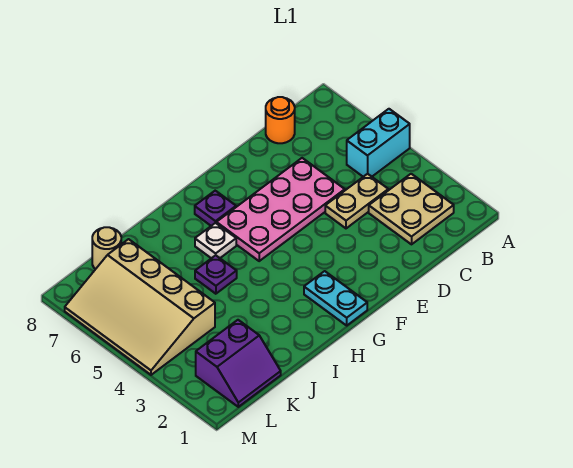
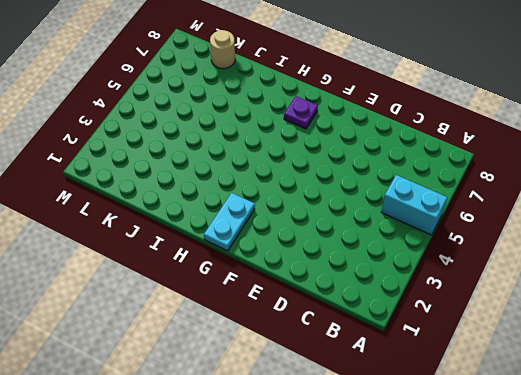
none -> tan plate B2:C3 level 1
none -> tan plate C4:D4 level 1
none -> orange round brick C8 level 1

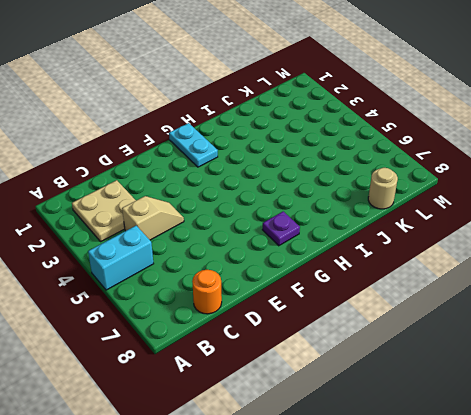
tan slope C4:D4 level 1 top C -> tan plate C4:D4 level 1
none -> pink plate D5:G6 level 1
none -> white plate H6 level 1
none -> purple plate I5 level 1

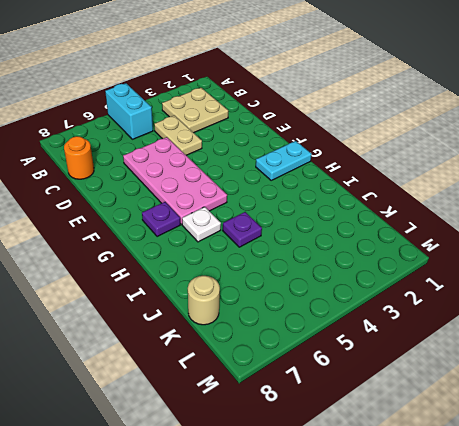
none -> purple slope K1:L2 level 1 top 2
none -> tan slope K4:M7 level 1 top K

